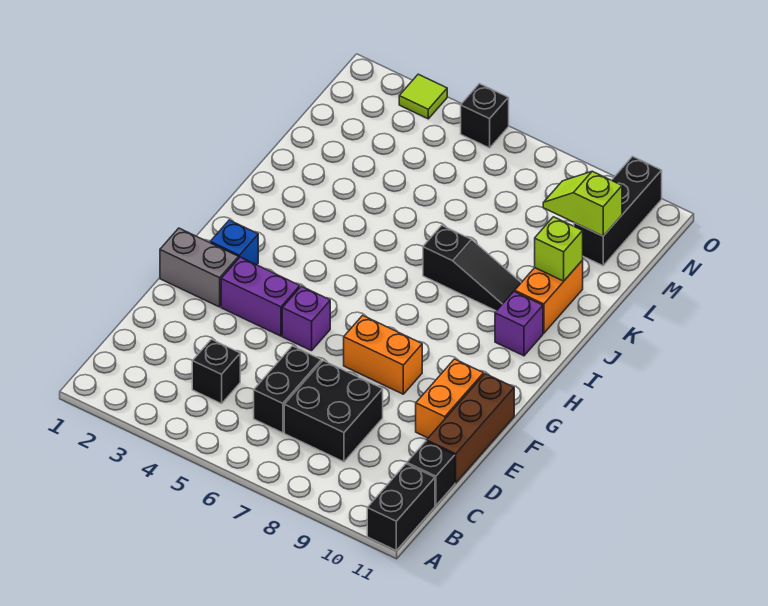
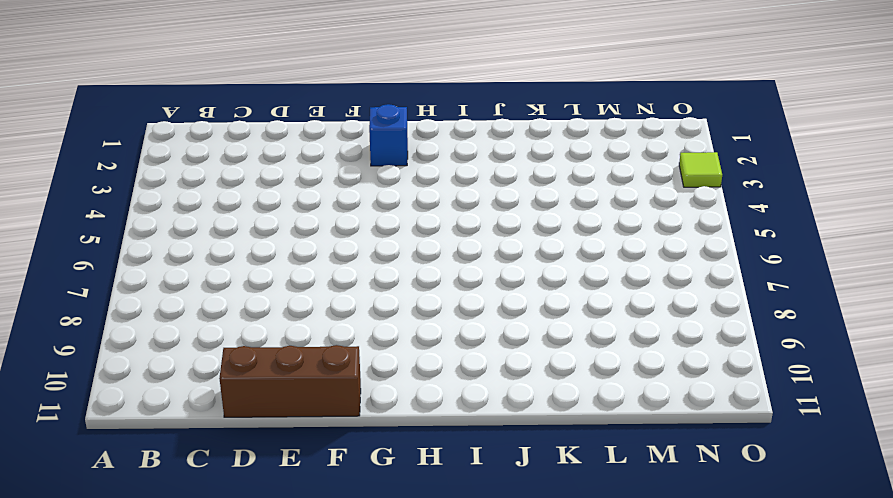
none -> black brick A11:B11 level 1
none -> black brick C4 level 1
none -> black brick C6:D6 level 1

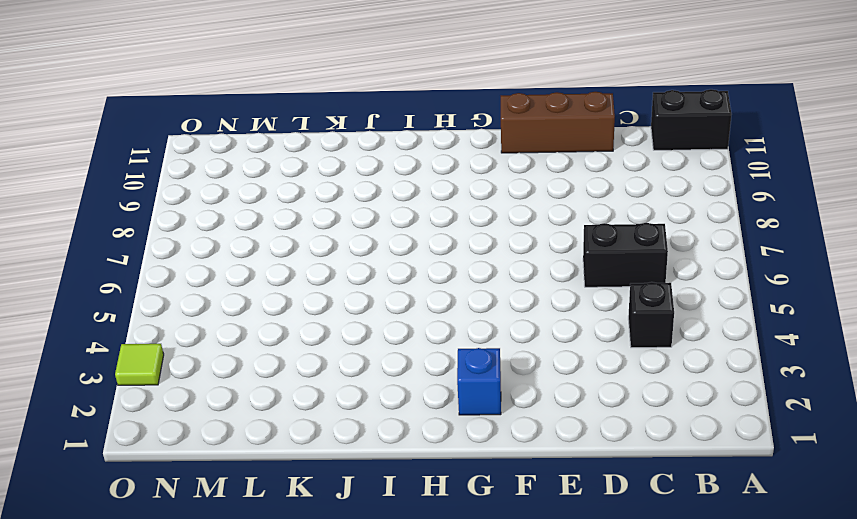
none -> black brick C7:D8 level 1
none -> black brick C11 level 1
none -> orange brick E10:F10 level 1

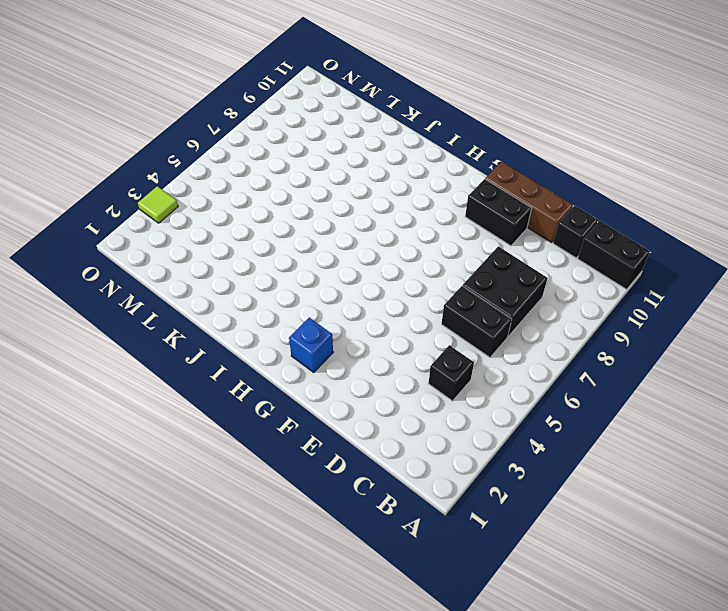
black brick E10:F10 level 1 -> orange brick E10:F10 level 1
none -> grey brick F1:F2 level 1
none -> purple brick F3:F4 level 1
none -> purple brick F5 level 1

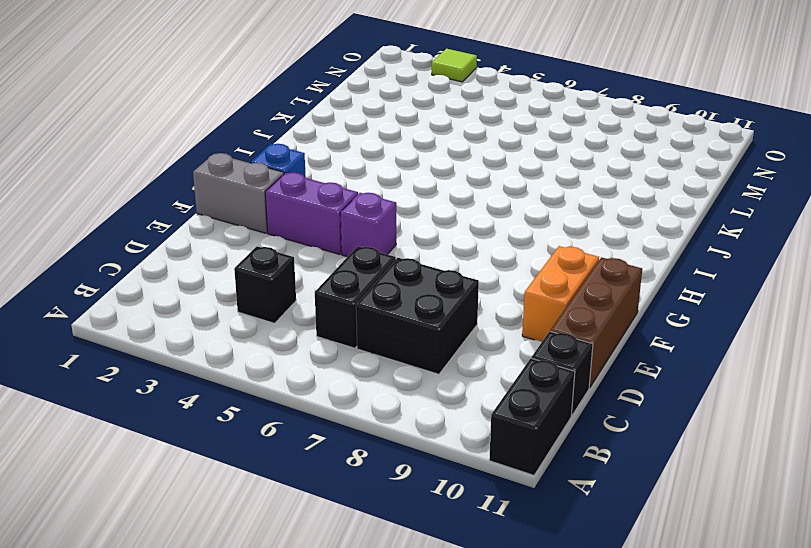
none -> orange brick F7:F8 level 1
none -> purple brick I10 level 1
none -> black slope J7:J9 level 1 top 7

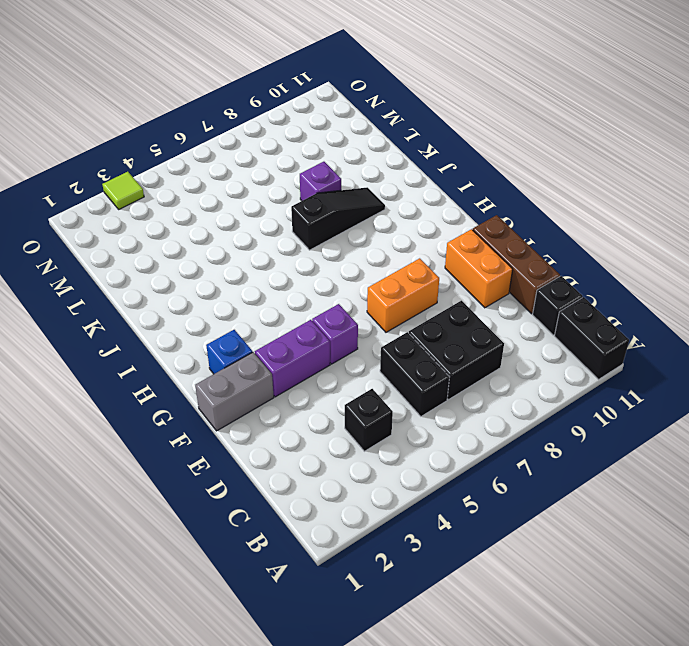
purple brick K8 level 1 -> purple brick I10 level 1
none -> orange brick J10:K10 level 1
none -> black brick M10:O10 level 1
none -> black brick O5 level 1

